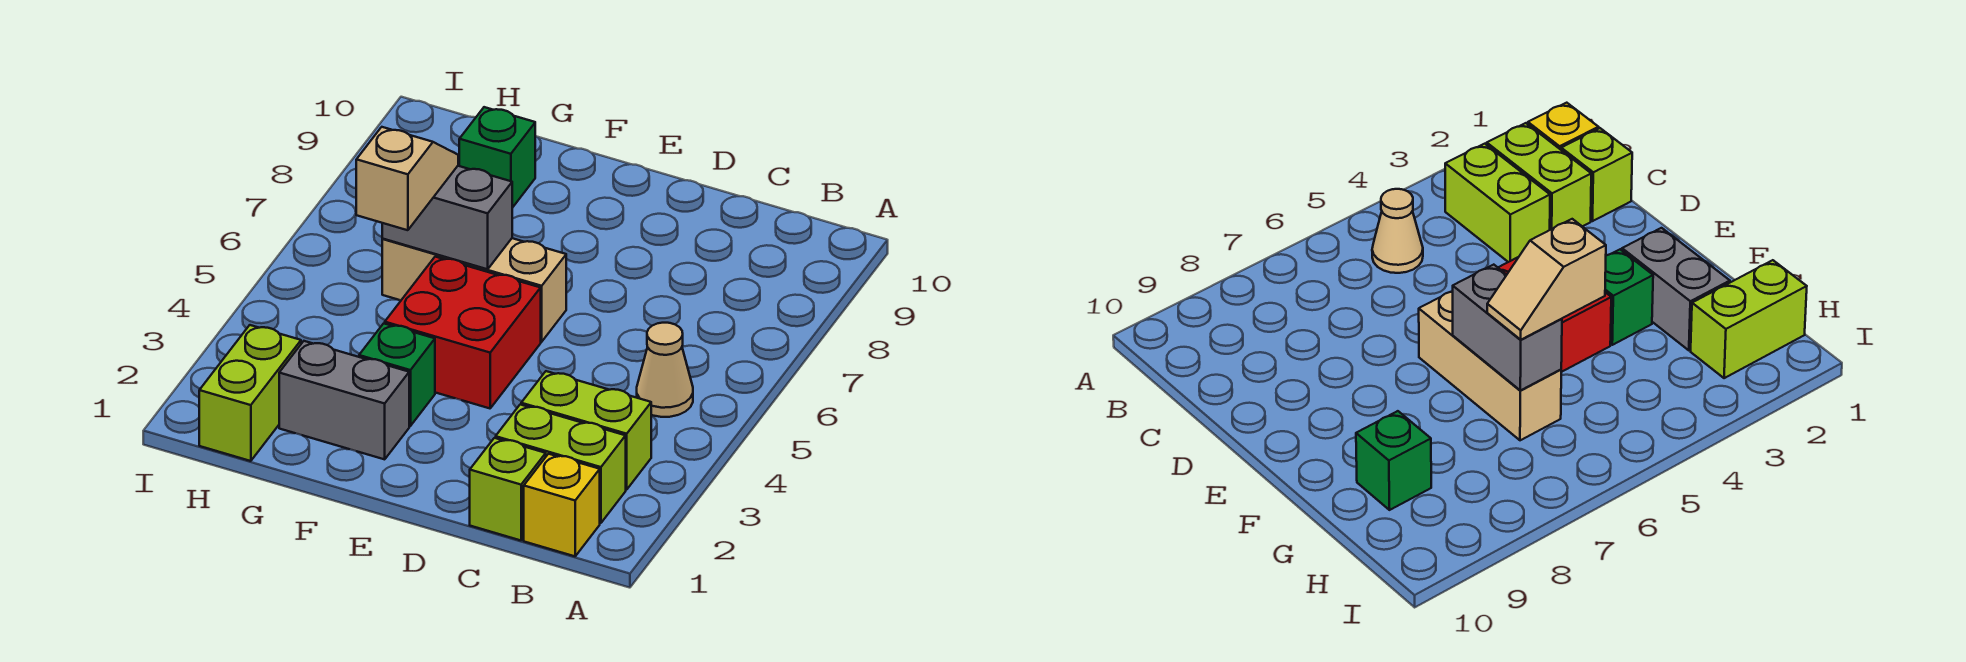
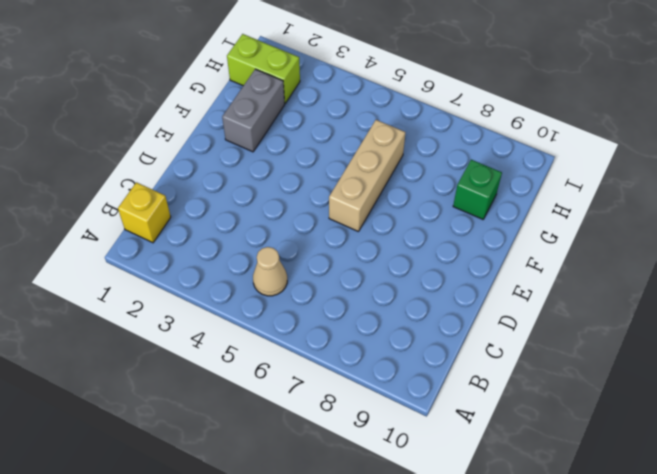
none -> lime brick B2:C2 level 1
none -> lime brick B3:C3 level 1
none -> lime brick C1 level 1

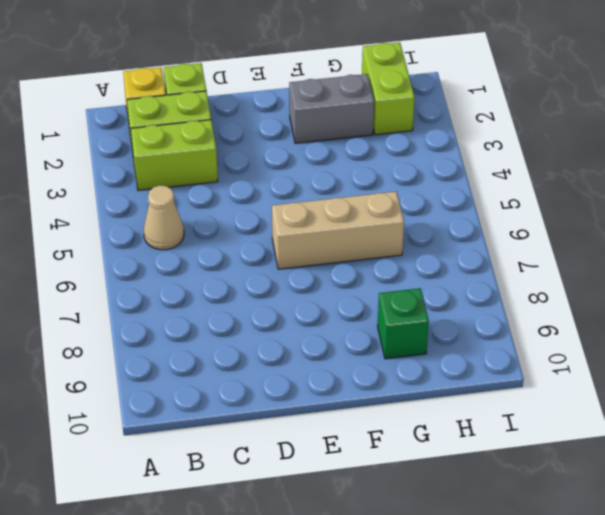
none -> red brick E4:F5 level 1
none -> green brick F3 level 1
none -> grey brick F6:G6 level 2

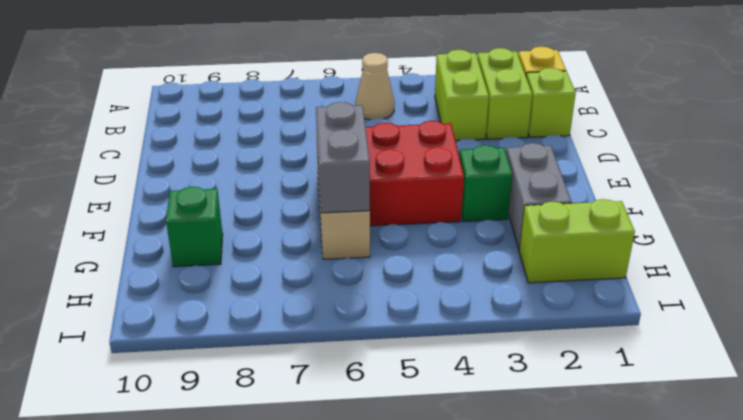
none -> tan slope G5:G6 level 3 top 5

